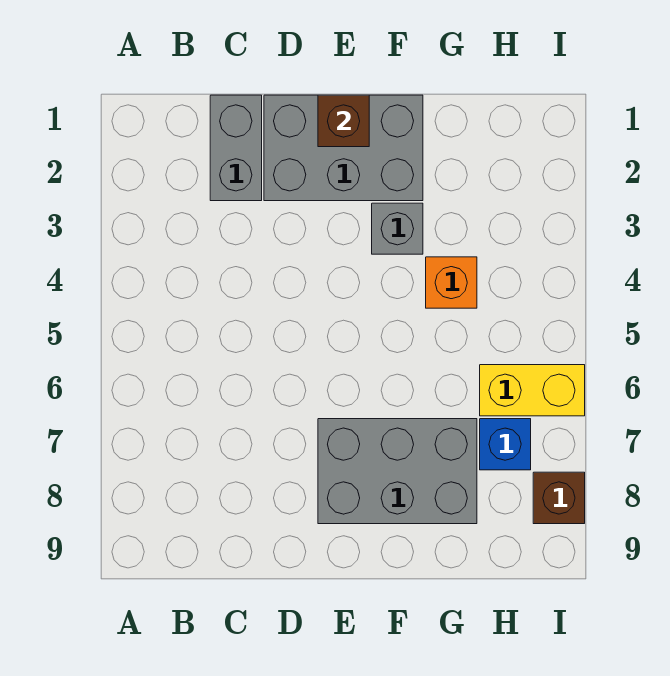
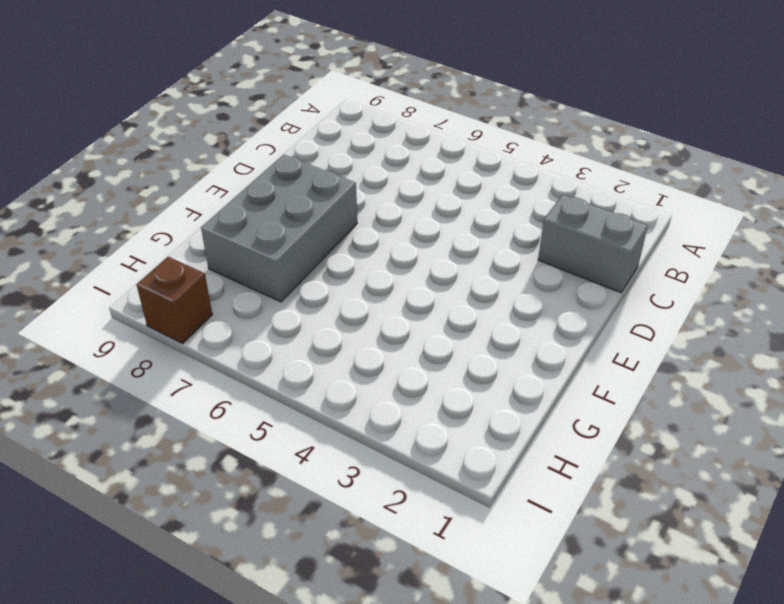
none -> grey brick D1:F2 level 1
none -> grey brick F3 level 1

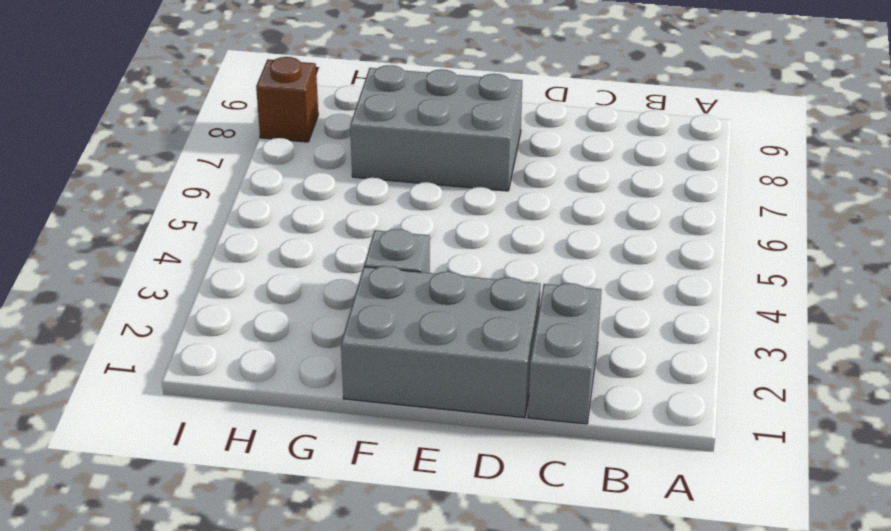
none -> orange brick G4 level 1
none -> yellow brick H6:I6 level 1

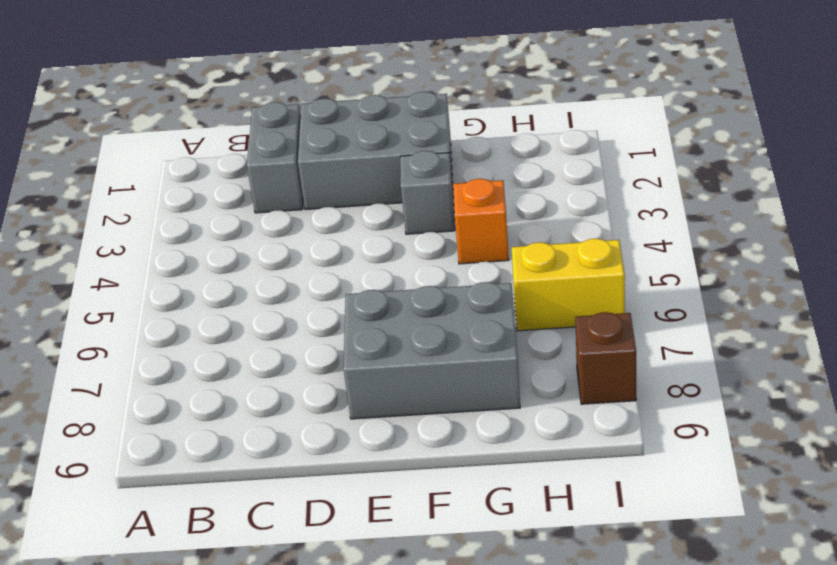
none -> blue brick H7 level 1
none -> brown brick E1 level 2

